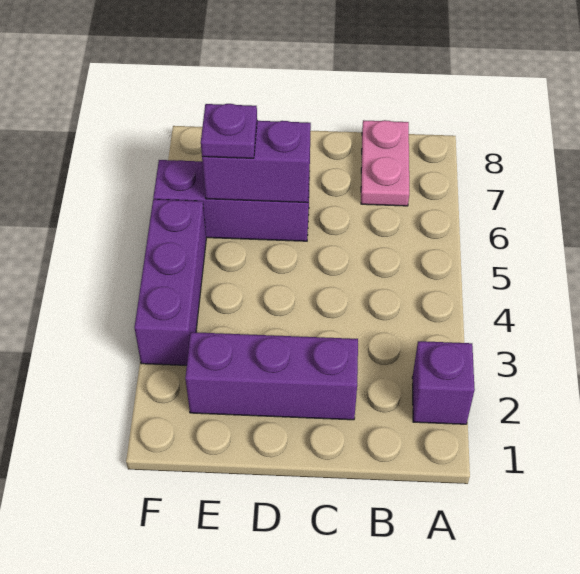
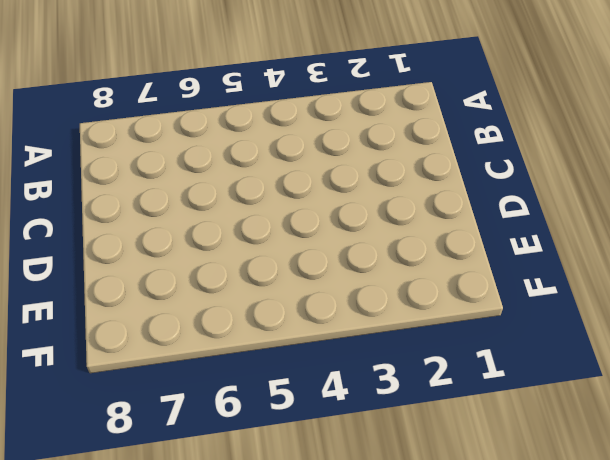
none -> purple brick A2 level 1
none -> pink plate B7:B8 level 1

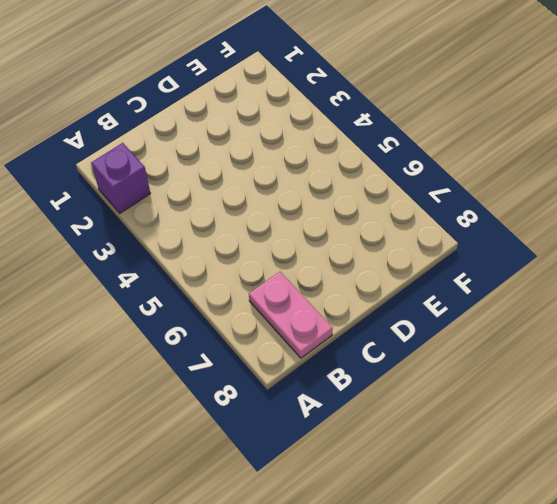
none -> purple brick C2:E2 level 1
none -> purple brick D6:F6 level 1

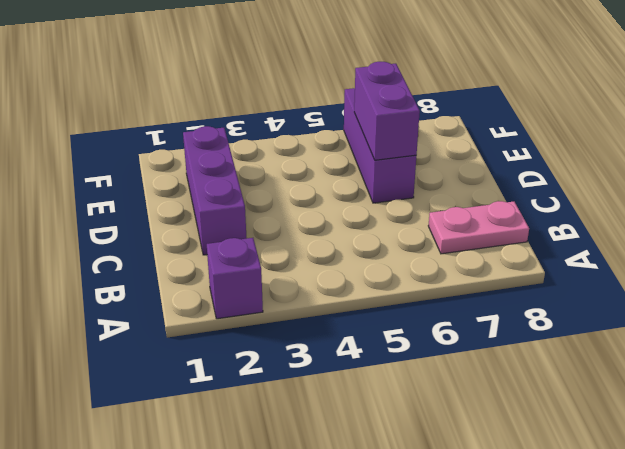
none -> purple brick F3:F5 level 1
none -> purple plate E6 level 3

